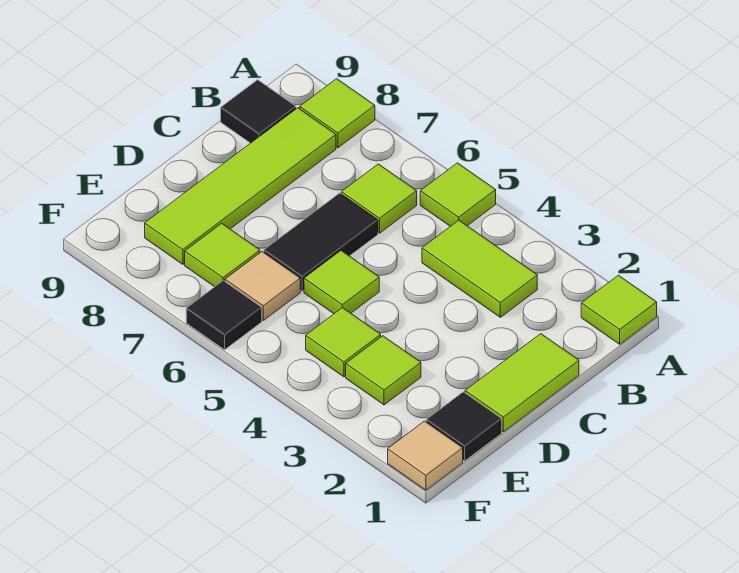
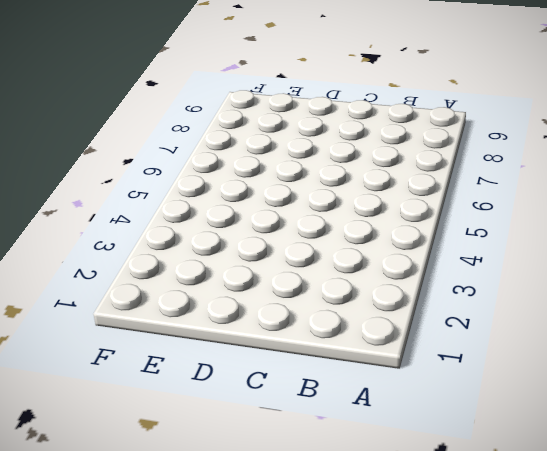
none -> lime tile A1 level 1
none -> lime tile A5 level 1
none -> lime tile A8 level 1

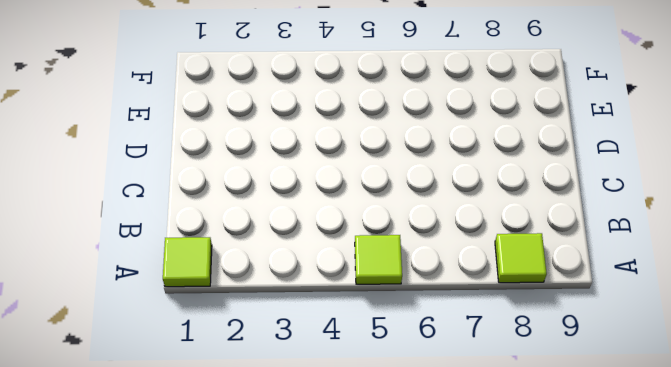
none -> lime tile B3:B4 level 1
none -> lime tile B6 level 1
none -> lime tile B8:E8 level 1

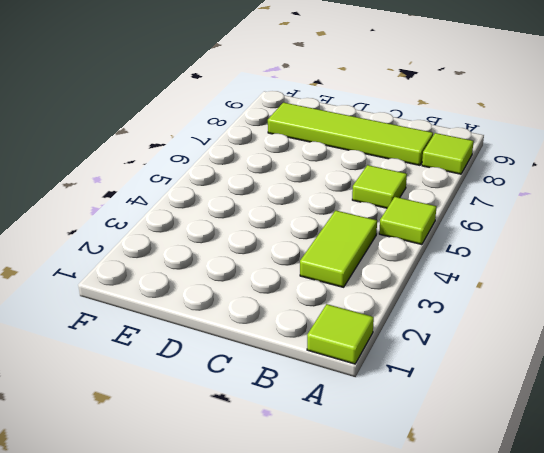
none -> black tile B9 level 1
none -> lime tile C1:D1 level 1
none -> black tile C6:D6 level 1

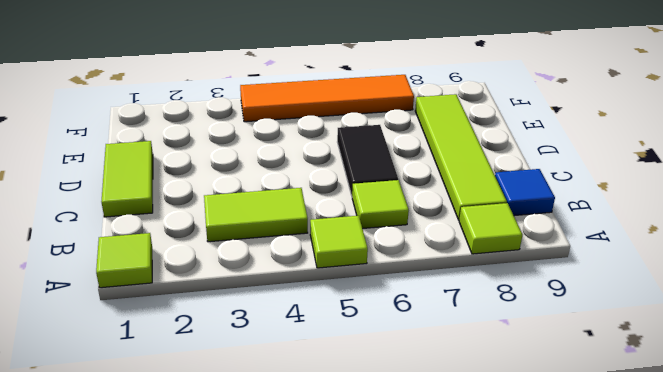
blue tile B9 level 1 -> black tile B9 level 1
orange tile F4:F7 level 1 -> black tile F6 level 1
none -> lime tile D5 level 1
none -> black tile E1 level 1
none -> lime tile E3 level 1

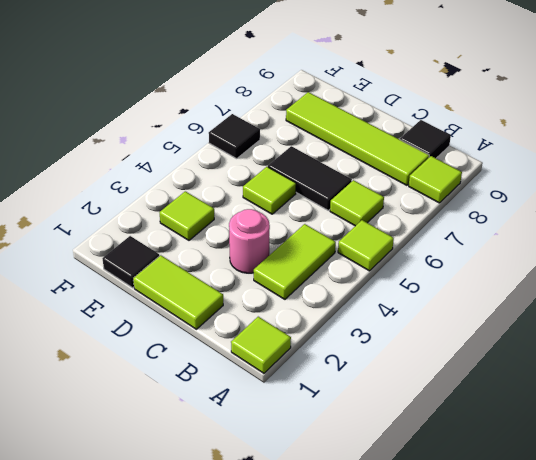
pink round brick C3 level 1 -> none
none -> lime tile E4 level 1
none -> tan tile E6 level 1
none -> lime tile E7 level 1

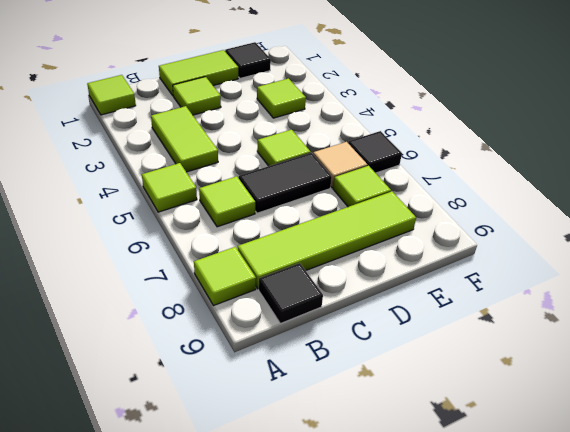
lime tile C2 level 1 -> lime tile E4 level 1
none -> tan tile F1 level 1

